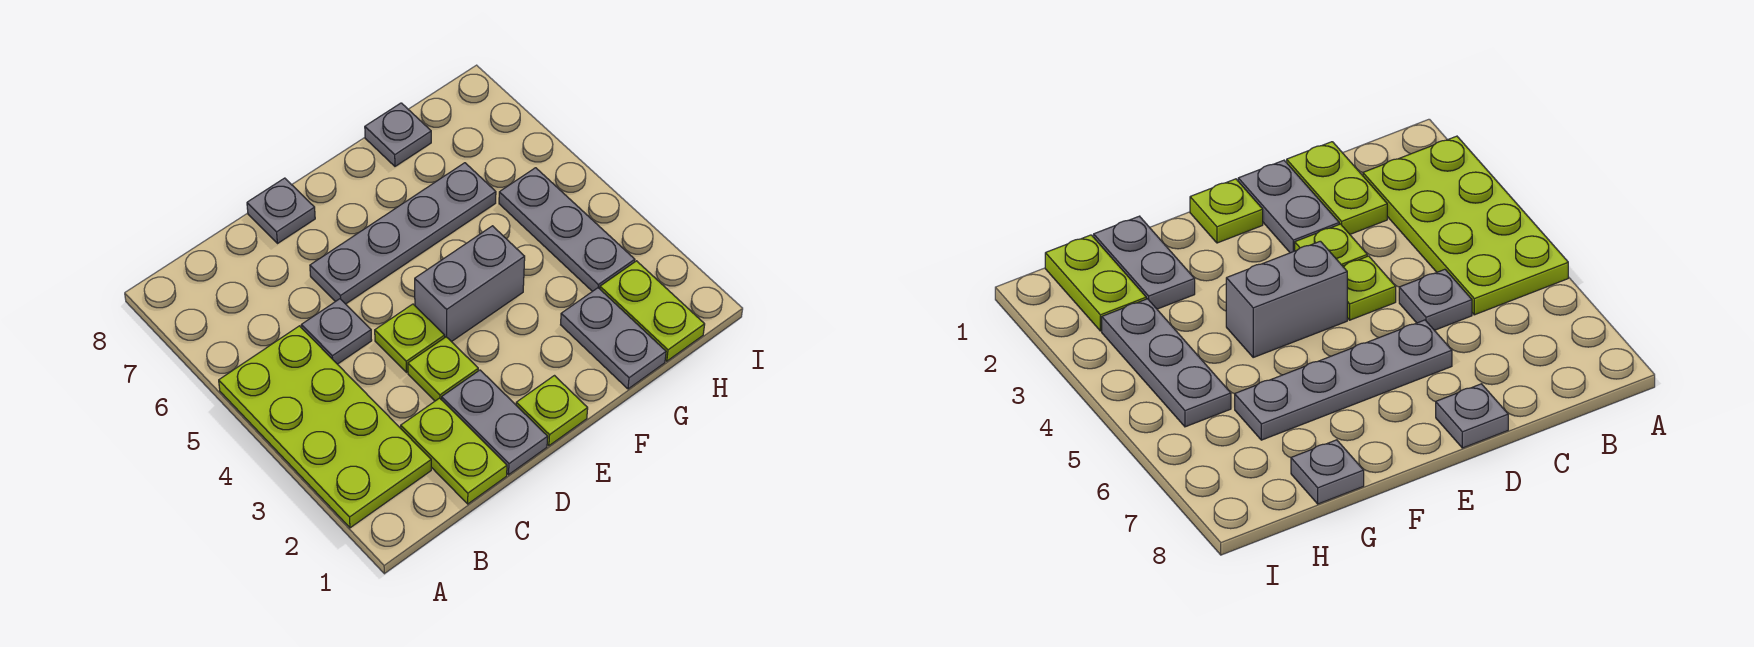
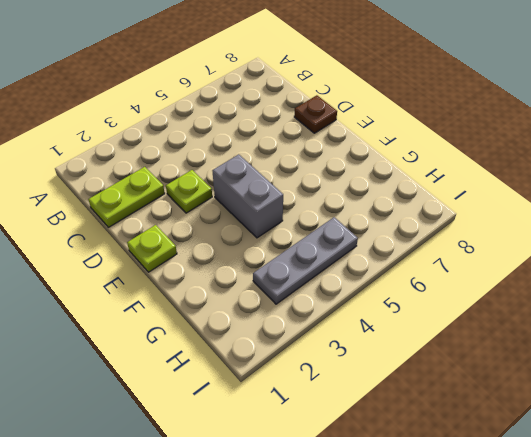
brown plate D8 level 1 -> grey plate D8 level 1
none -> lime plate A2:B5 level 1
none -> grey plate C5 level 1
none -> grey plate D1:D2 level 1

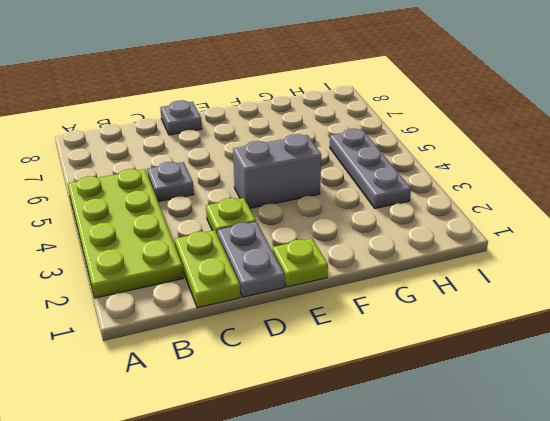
none -> lime plate D4 level 1
none -> grey plate D6:G6 level 1
none -> grey plate G1:G2 level 1

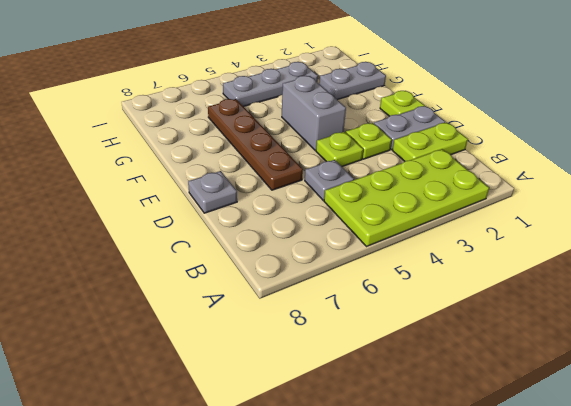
brown plate D6:G6 level 1 -> grey plate D6:G6 level 1
none -> grey plate G8 level 1
none -> lime plate H1:H2 level 1

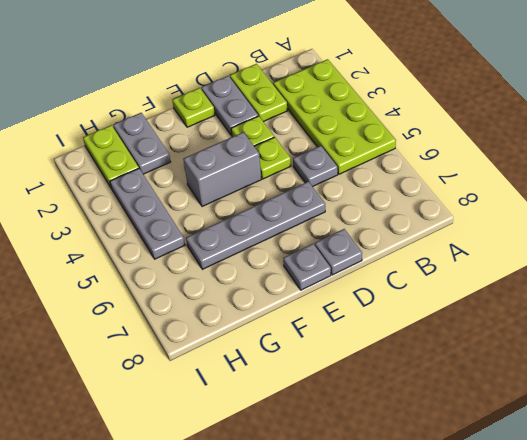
grey plate E8 level 1 -> grey plate G8 level 1

